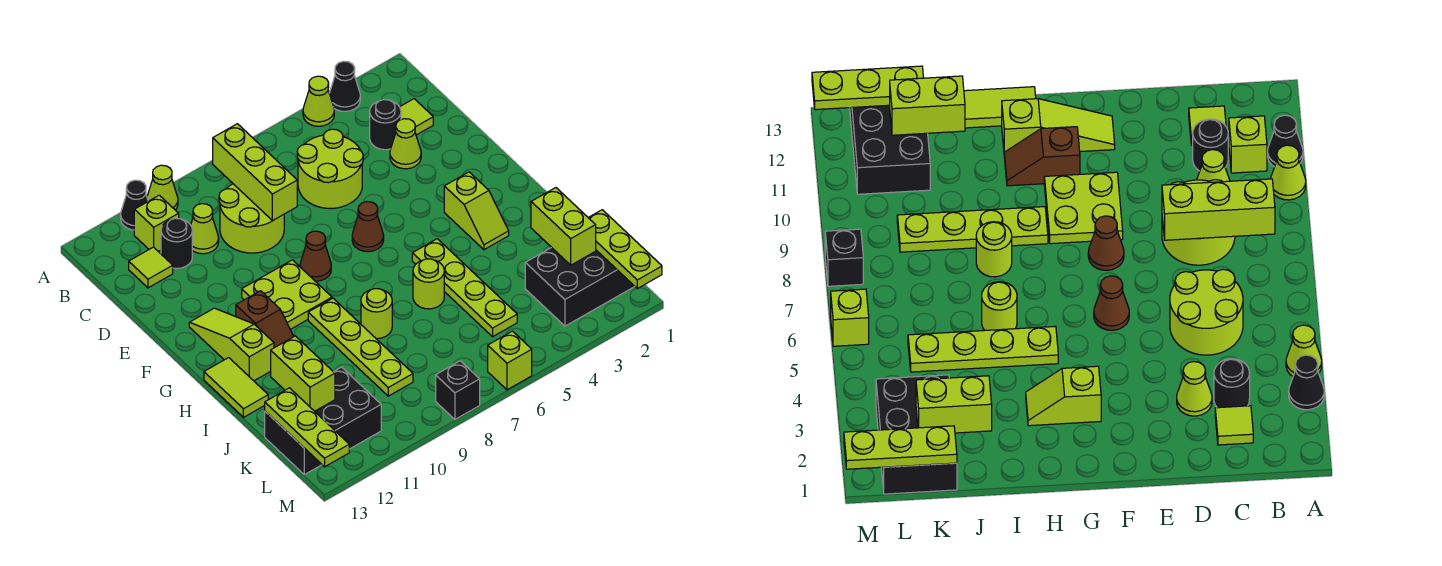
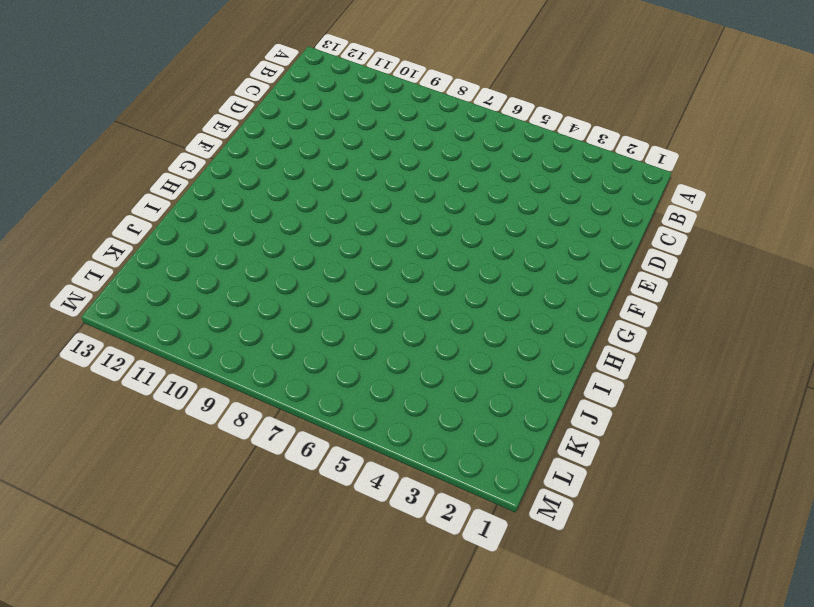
none -> black cone A3 level 1
none -> lime cone A4 level 1
none -> lime cone A10 level 1
none -> black cone A11 level 1

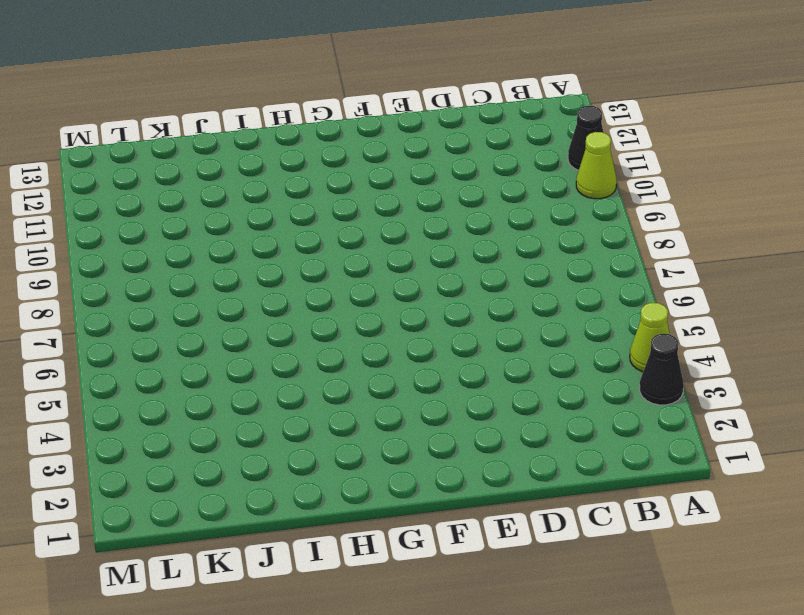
none -> lime brick B11 level 1
none -> lime tile C2 level 1
none -> black round brick C3 level 1
none -> lime round brick C5:D6 level 1

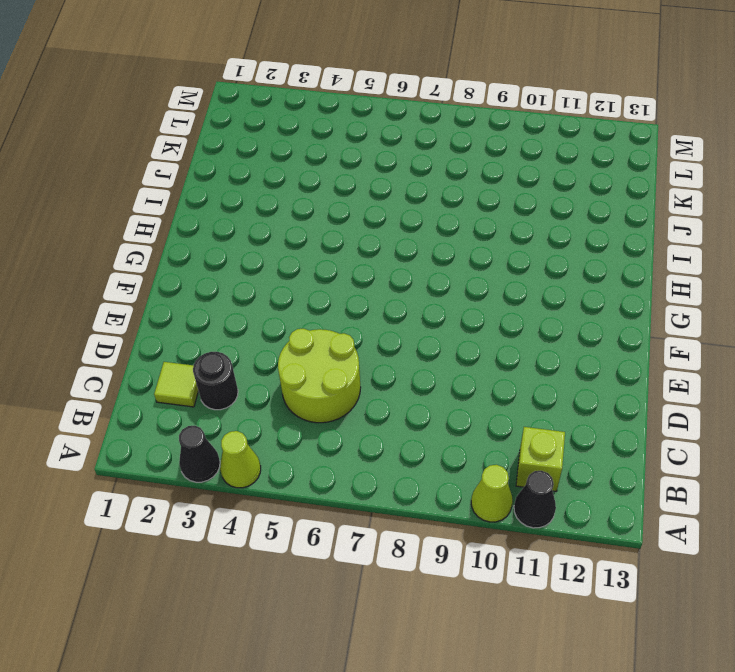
none -> lime round brick C8:D9 level 1
none -> lime cone C10 level 1
none -> black round brick C11 level 1
none -> lime tile C12 level 1

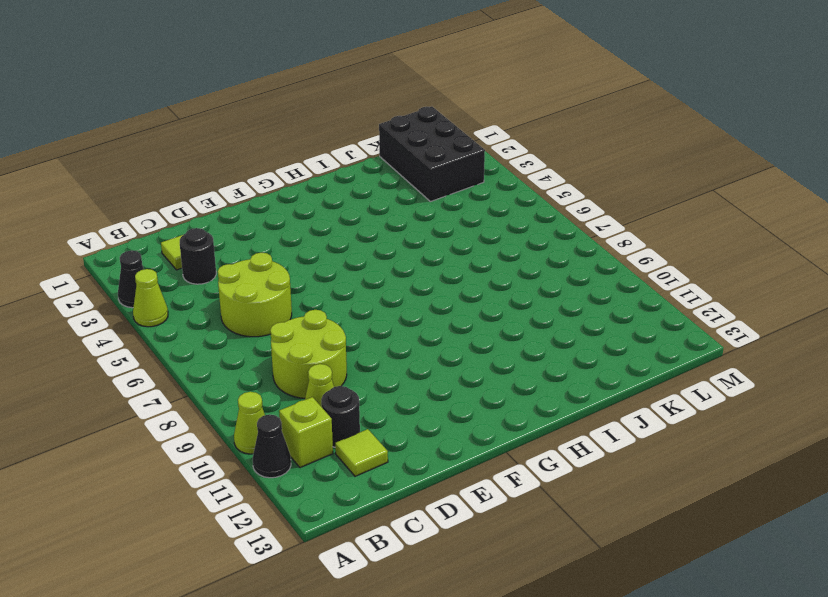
none -> lime cone D3 level 1
none -> brown cone F6 level 1
none -> brown cone F8 level 1
none -> lime plate F9:G10 level 1

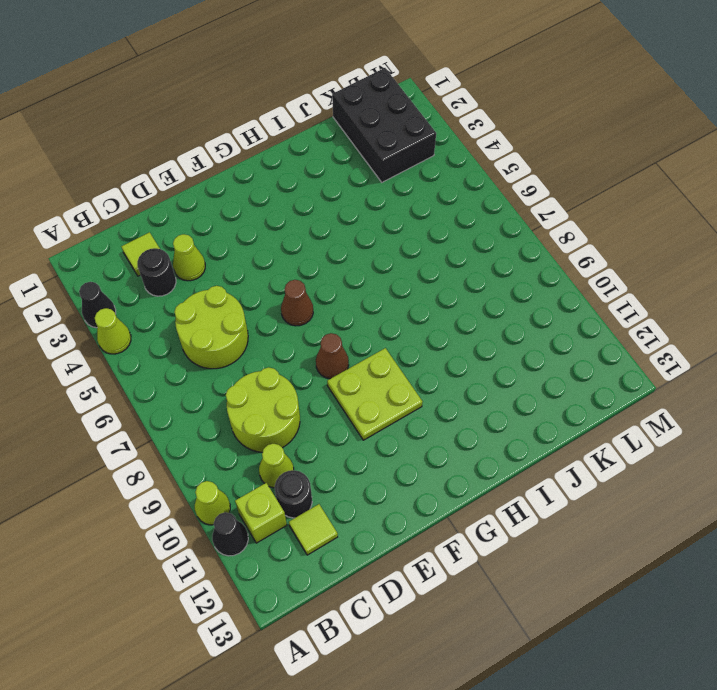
none -> lime slope F12:H12 level 1 top H
none -> lime slope G3:H3 level 1 top G
none -> brown slope G11:H11 level 1 top G
none -> lime plate H5:K5 level 1

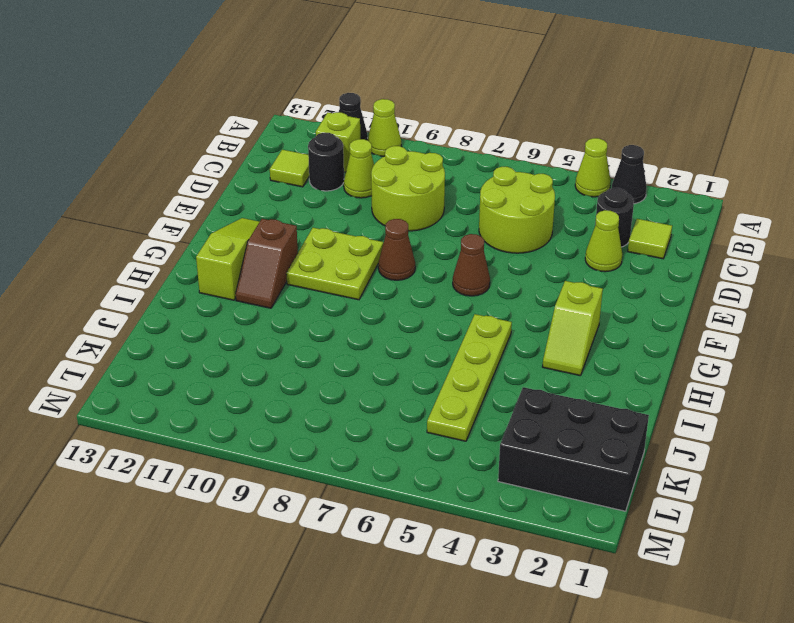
none -> lime plate H9:K9 level 1
none -> lime tile H13:I13 level 1
none -> lime round brick I6 level 1
none -> lime round brick I8 level 1

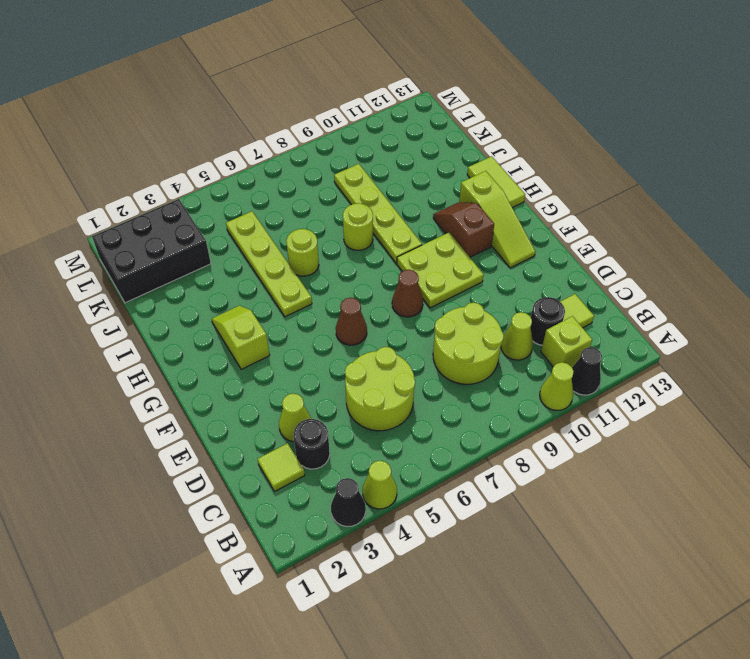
none -> black brick K11:L13 level 1
none -> lime brick M6 level 1
none -> black brick M8 level 1
none -> lime brick B8:D8 level 2

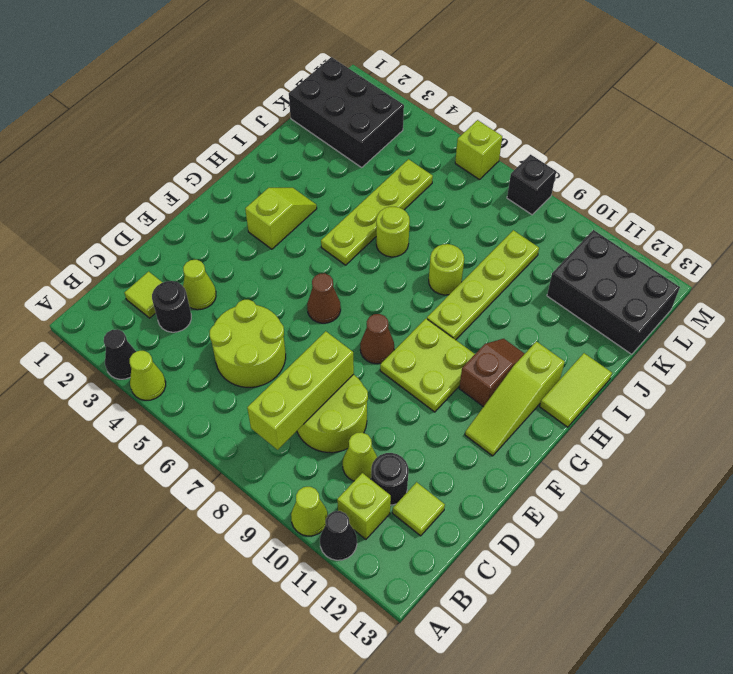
none -> lime brick J2:K2 level 2
none -> lime brick J12:K12 level 2
none -> lime plate K1:M1 level 2
none -> lime plate K13:M13 level 2

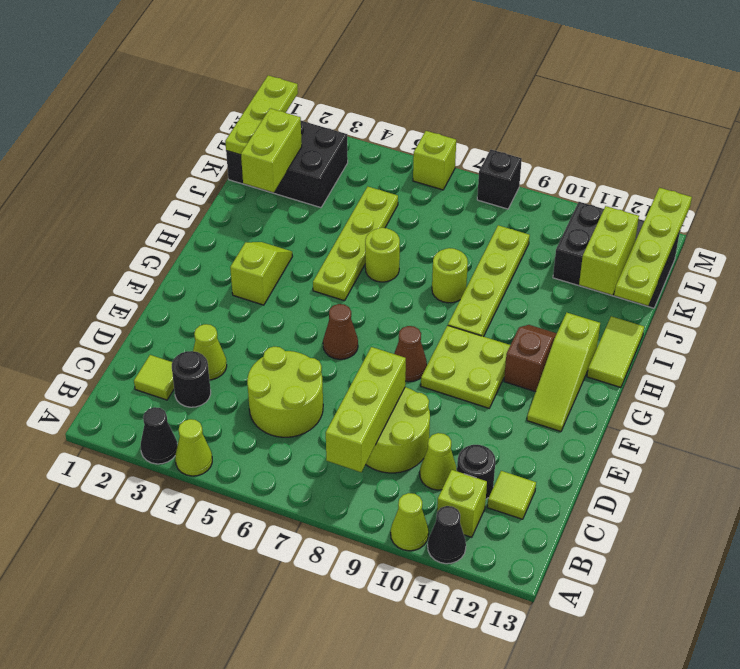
lime plate J13:M13 level 2 -> lime plate K13:M13 level 2

